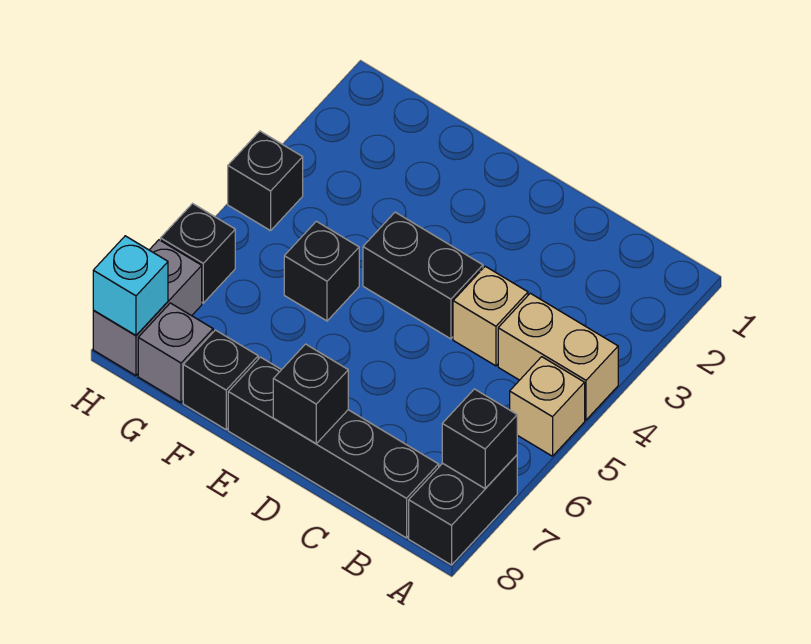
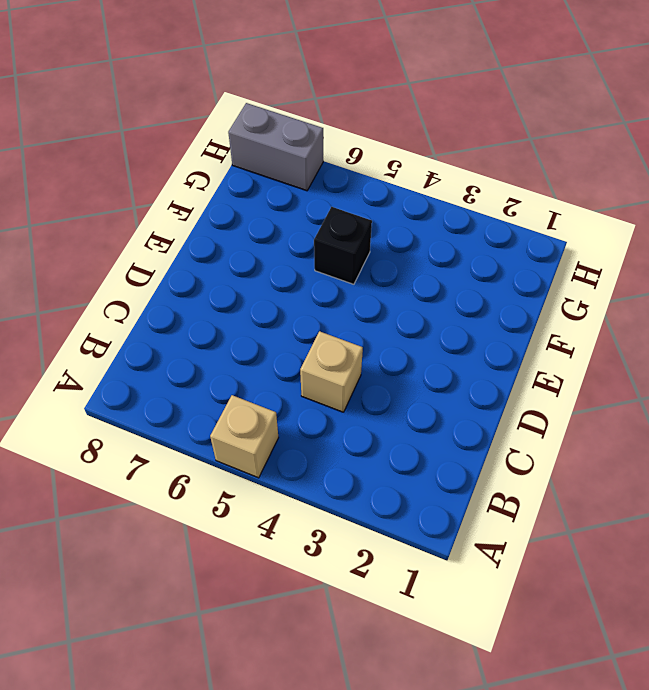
none -> tan brick A4:B4 level 1
none -> black brick A7:A8 level 1
none -> black brick B8:E8 level 1

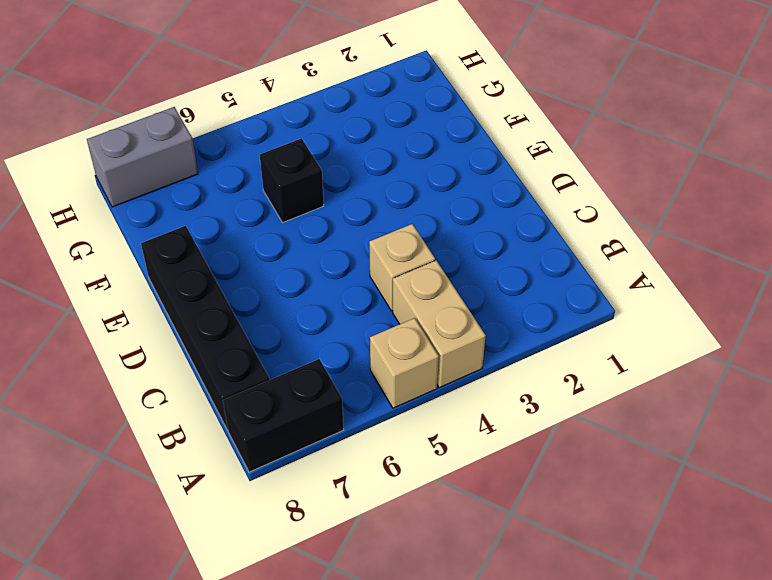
none -> black brick D4:E4 level 1
none -> black brick F8 level 1
none -> grey brick G8 level 1

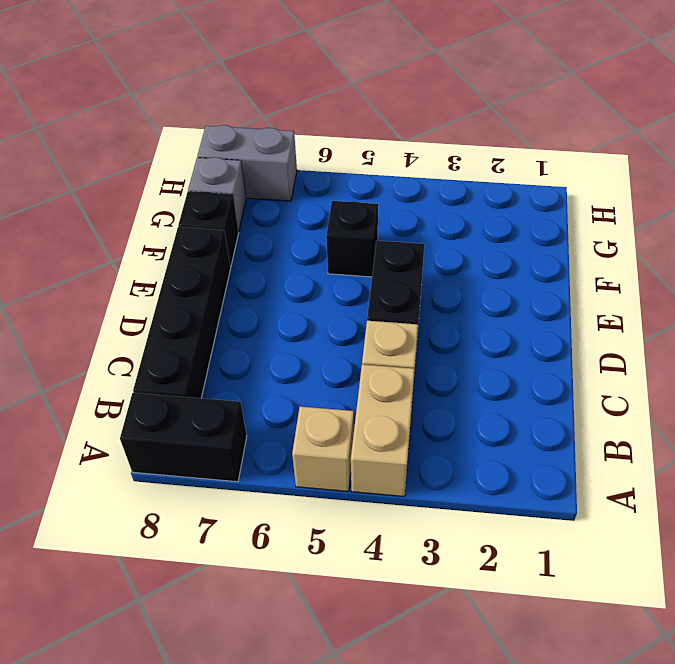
none -> black brick H4 level 1
none -> black brick H6 level 1
none -> black brick A7 level 2

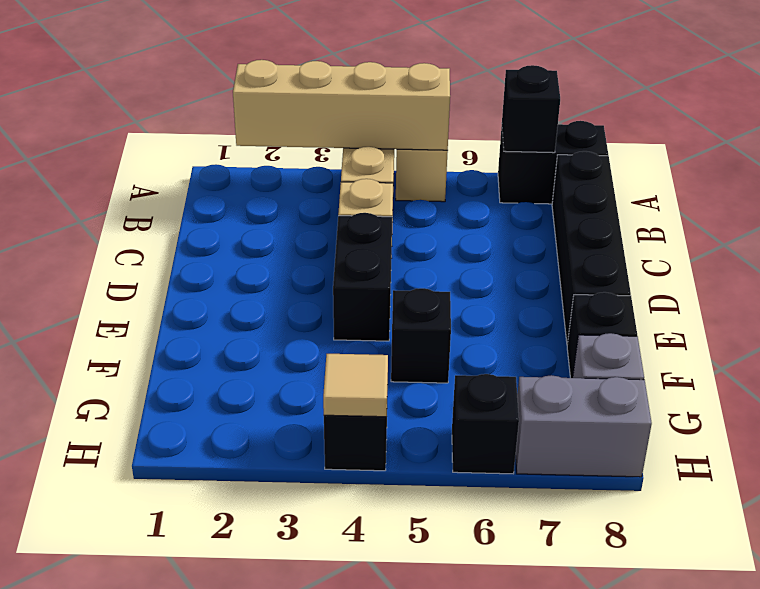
tan brick A2:A5 level 2 -> none
tan tile H4 level 2 -> none
none -> black brick D8 level 2
none -> cyan brick H8 level 2

